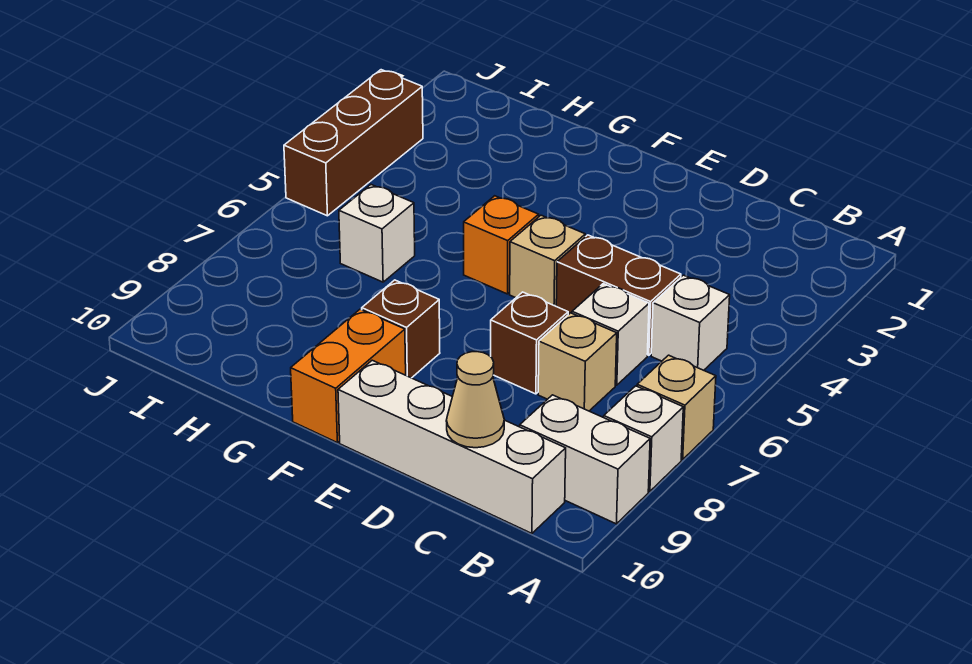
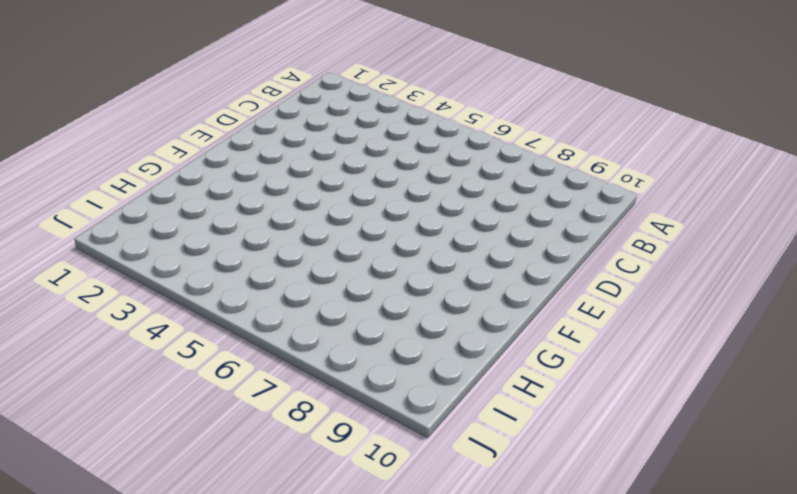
none -> tan brick A7 level 1
none -> white brick A8 level 1
none -> white brick A9:B9 level 1

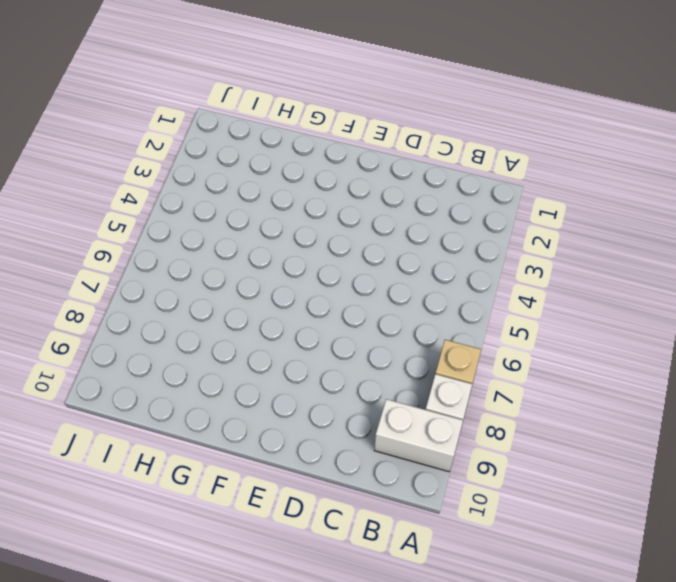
none -> white brick B5 level 1
none -> white brick B10:E10 level 1
none -> brown brick C5:D5 level 1

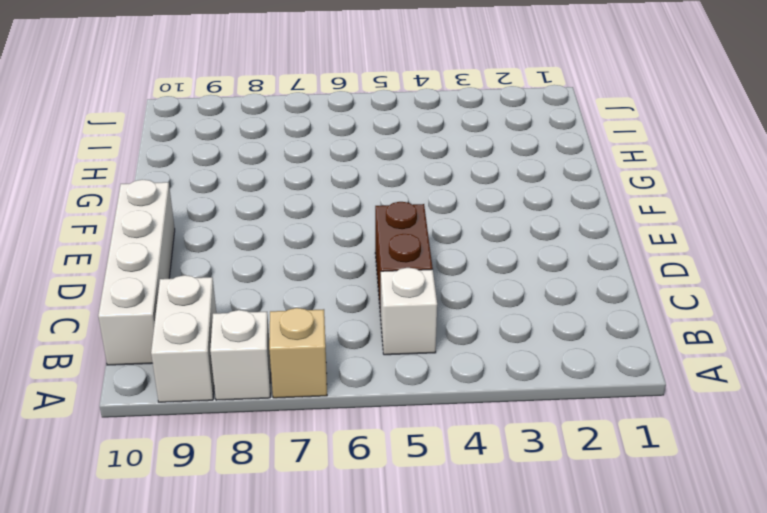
none -> white brick C6 level 1
none -> tan brick C7 level 1
none -> brown brick D7 level 1

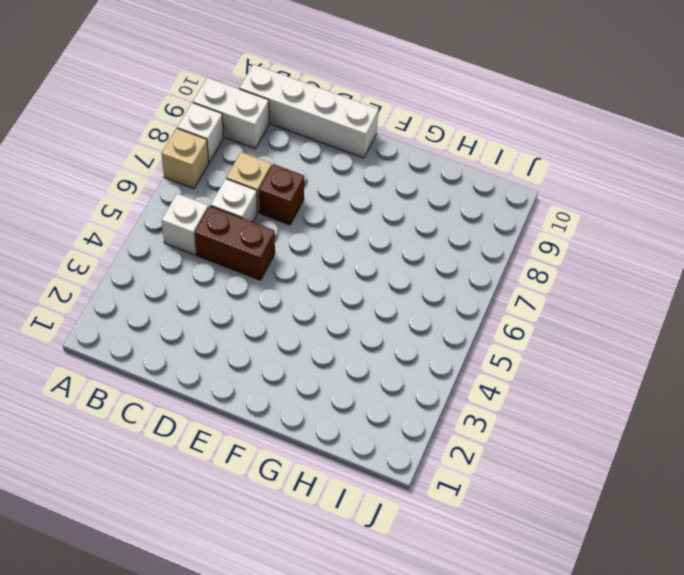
none -> tan brick E5 level 1
none -> orange brick F5 level 1
none -> brown brick F8 level 1

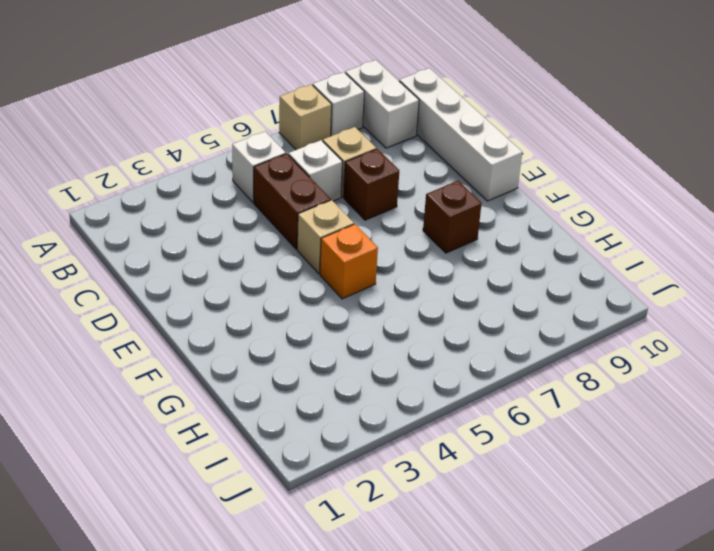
none -> orange brick F9:F10 level 1
none -> white brick H6 level 1
none -> brown brick J3:J5 level 1

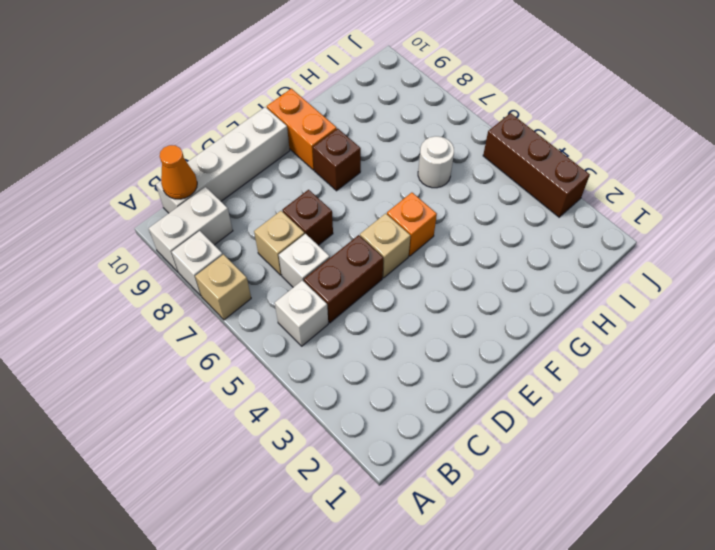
orange cone B10 level 2 -> none
white round brick H6 level 1 -> white brick H6 level 1
none -> tan cone C10 level 2

